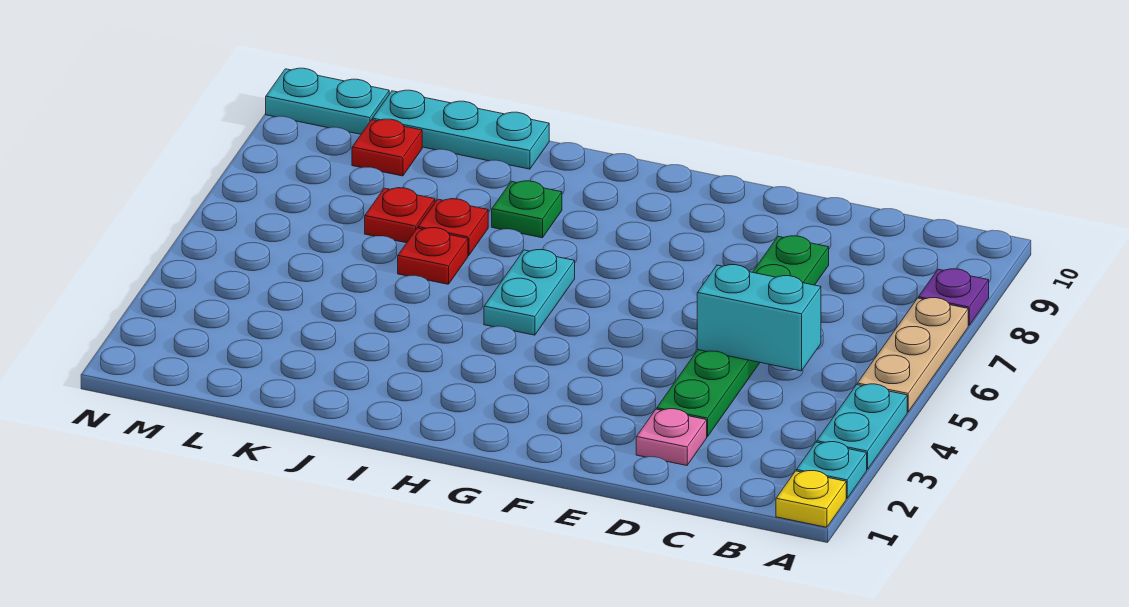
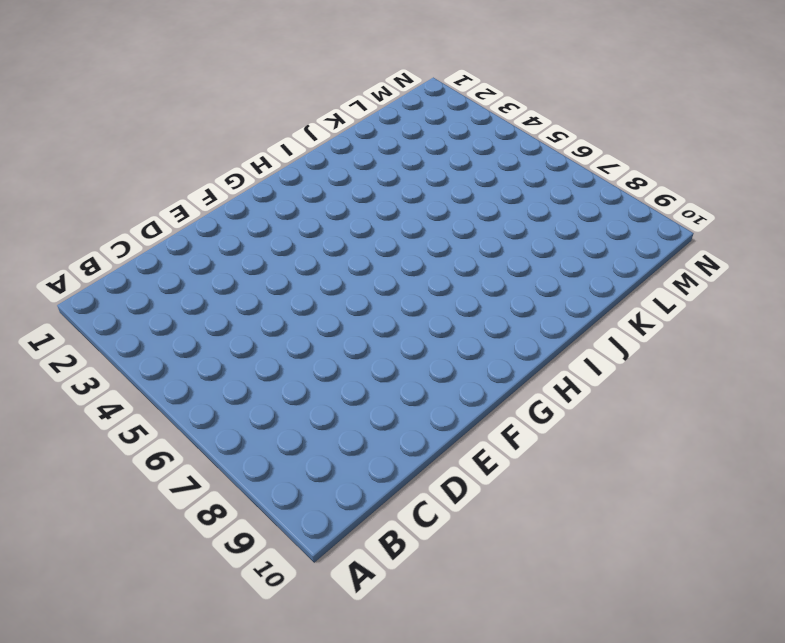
none -> yellow plate A1 level 1
none -> cyan plate A2 level 1
none -> cyan plate A3:A4 level 1

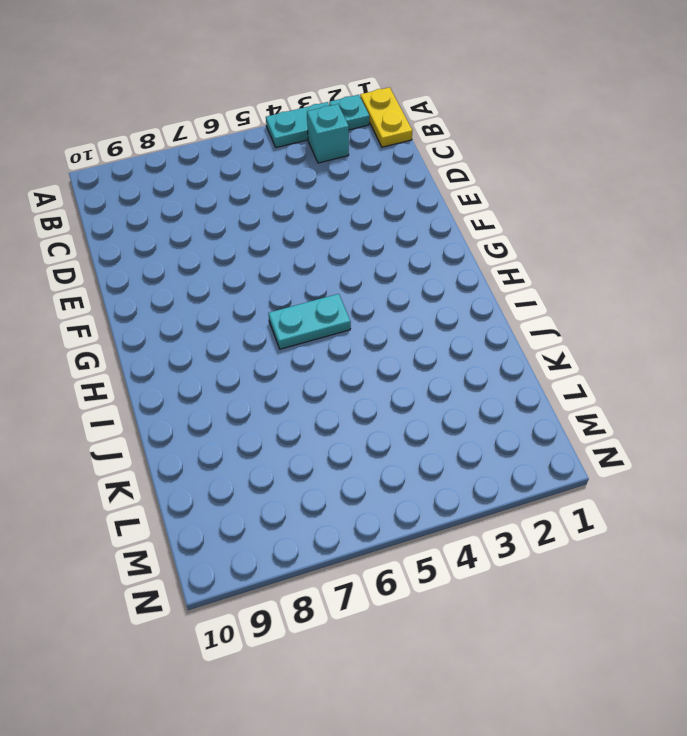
yellow plate A1:B1 level 1 -> yellow plate A1 level 1
cyan brick B3 level 1 -> none
none -> tan plate A5:A7 level 1
none -> purple plate A8 level 1
none -> pink plate D2 level 1

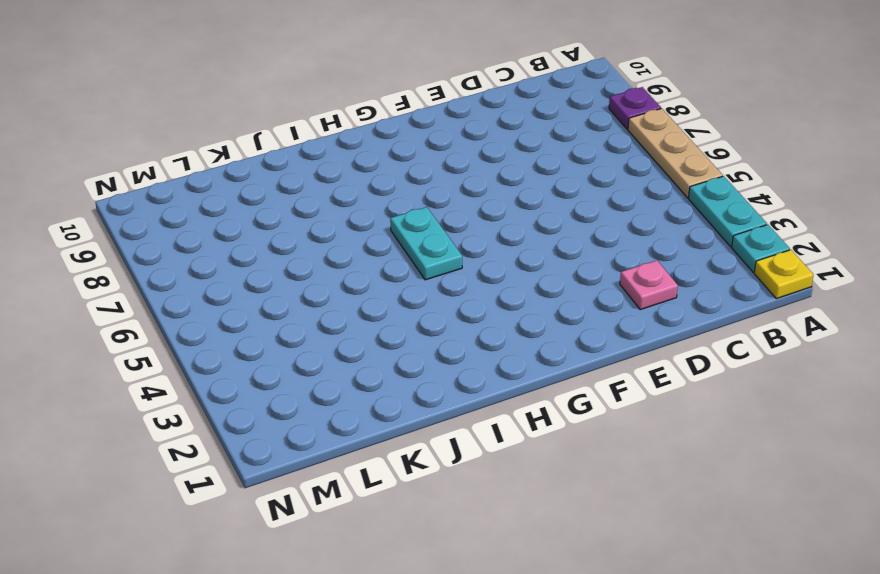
none -> green plate D3:D8 level 1
none -> green plate I8 level 1
none -> red plate J6 level 1

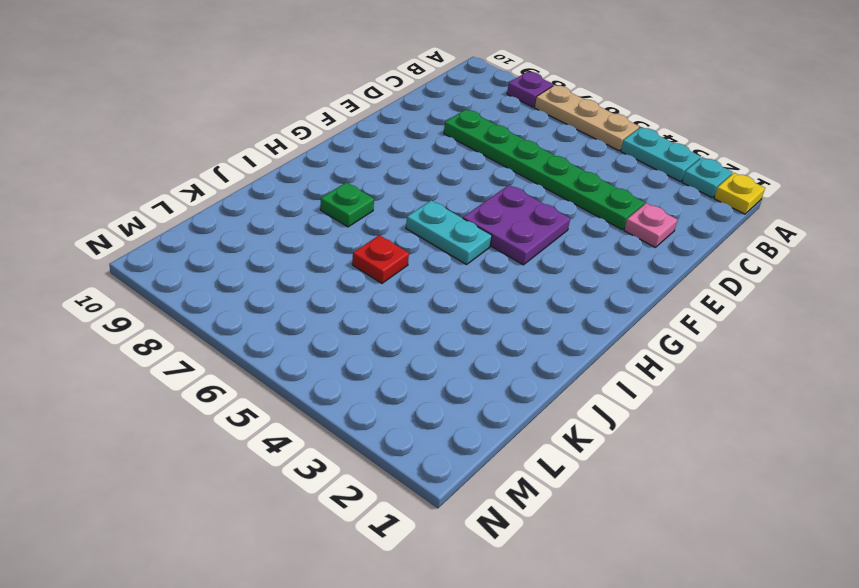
purple plate F4:G5 level 1 -> none
none -> red plate J7 level 1
none -> cyan plate J10:L10 level 1
none -> red plate K7 level 1

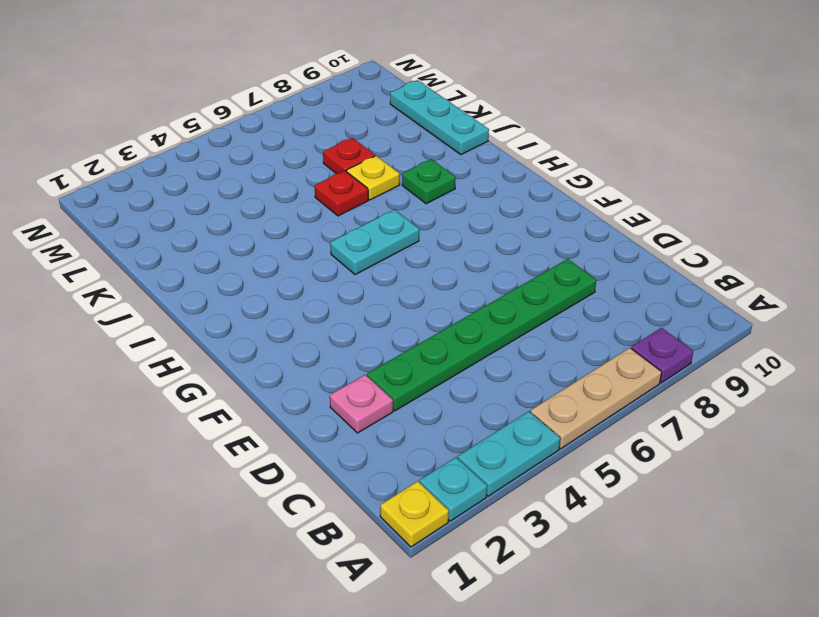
yellow plate J7 level 1 -> red plate J7 level 1
none -> red plate L9 level 1
none -> cyan plate M10:N10 level 1
none -> cyan brick C5:D5 level 2

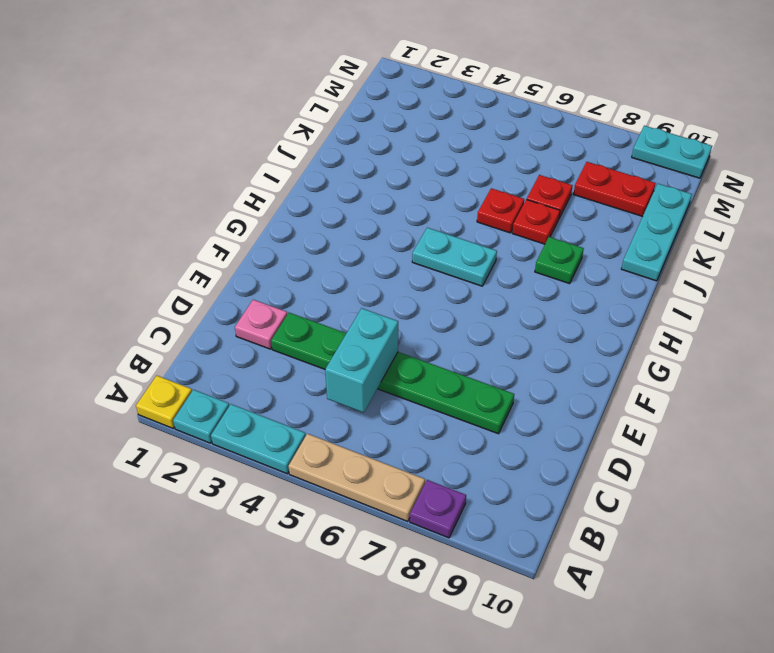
red plate L8:L9 level 1 -> red plate L9 level 1
cyan plate N9:N10 level 1 -> cyan plate M10:N10 level 1

